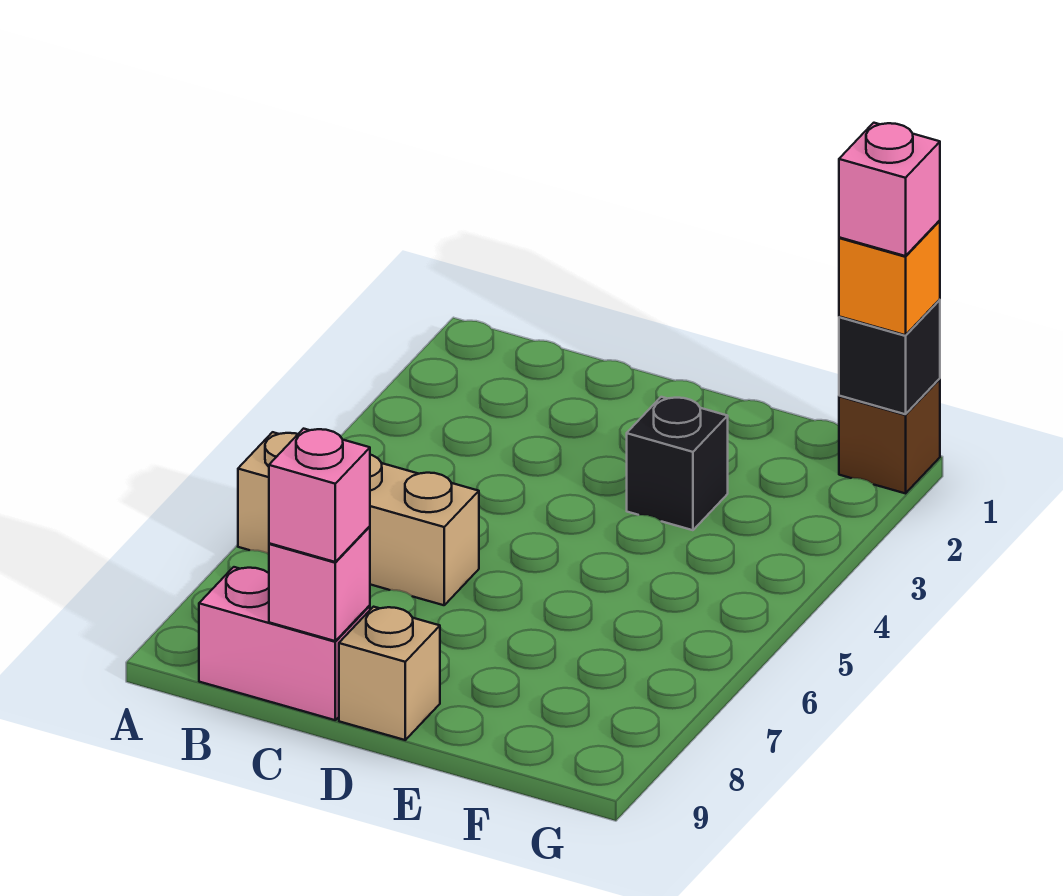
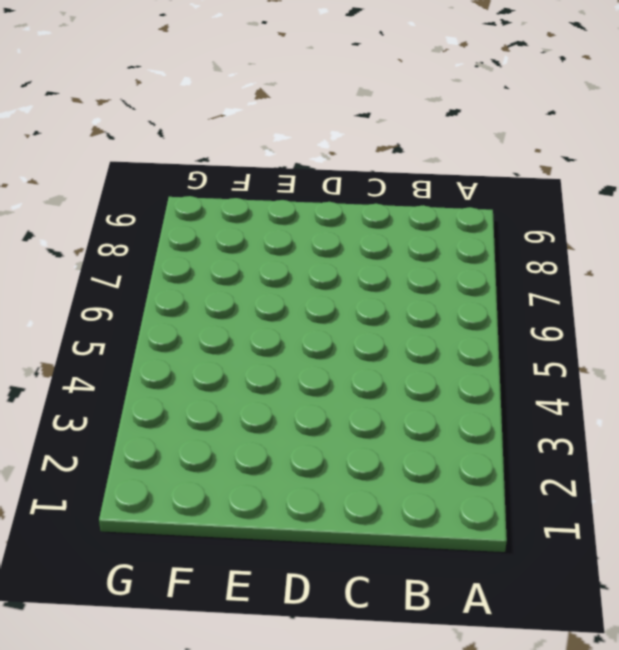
none -> tan brick A6:C6 level 1
none -> pink brick B9:C9 level 1

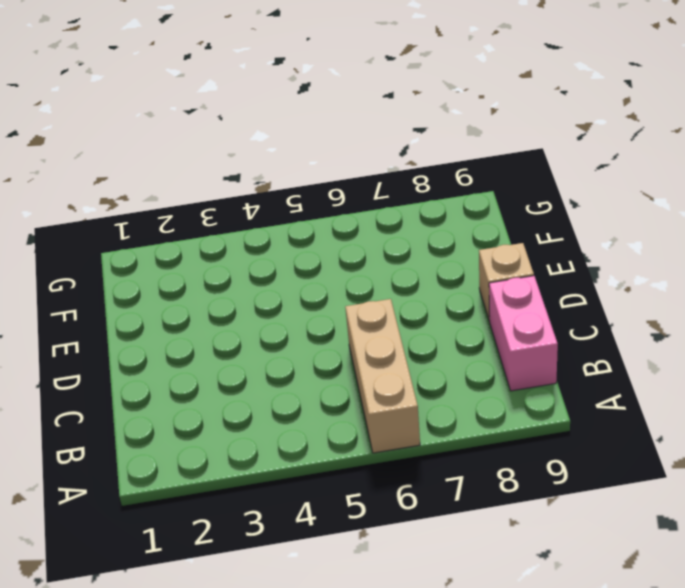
none -> black brick E3 level 1
none -> brown brick G1 level 1

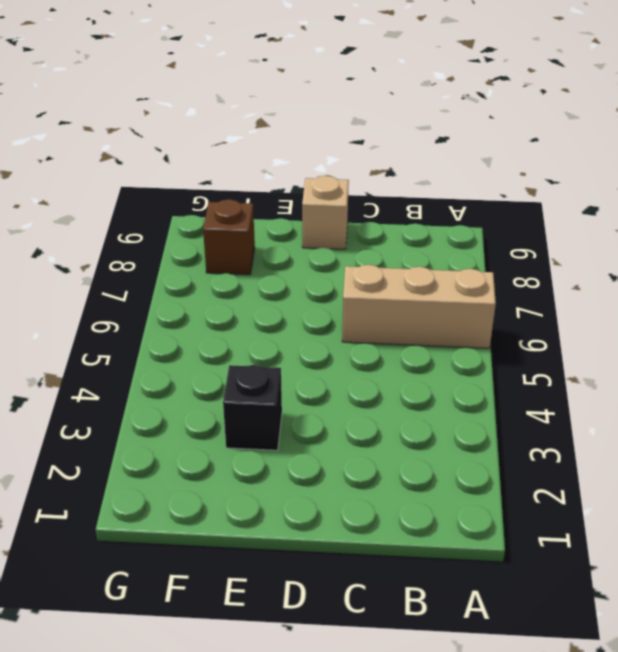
brown brick F8 level 1 -> brown brick G1 level 1
none -> pink brick B9:C9 level 1
none -> pink brick C9 level 2

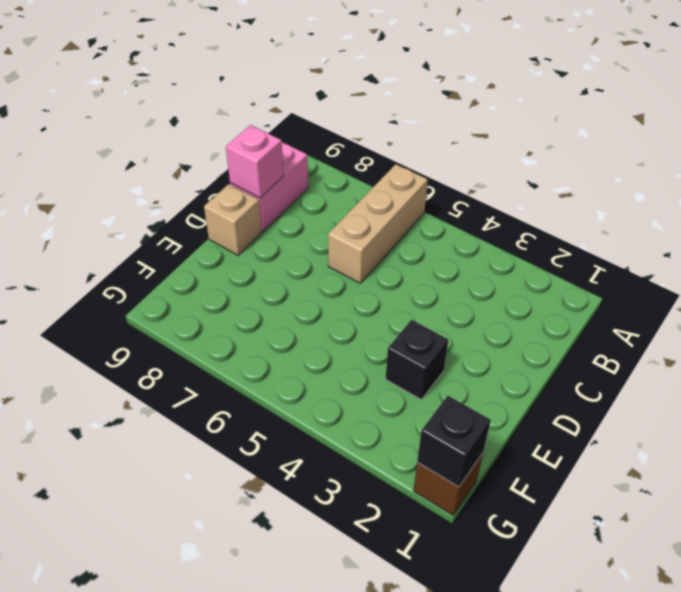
none -> pink brick C9 level 3
none -> orange brick G1 level 3

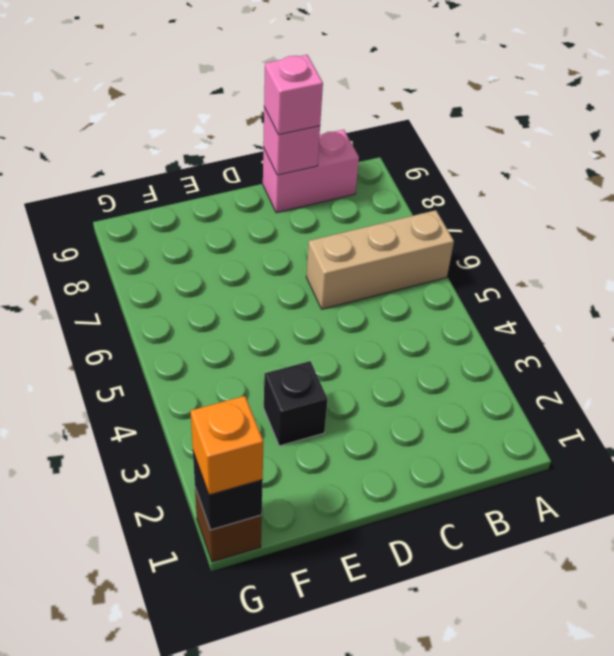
none -> tan brick D9 level 1
none -> pink brick G1 level 4

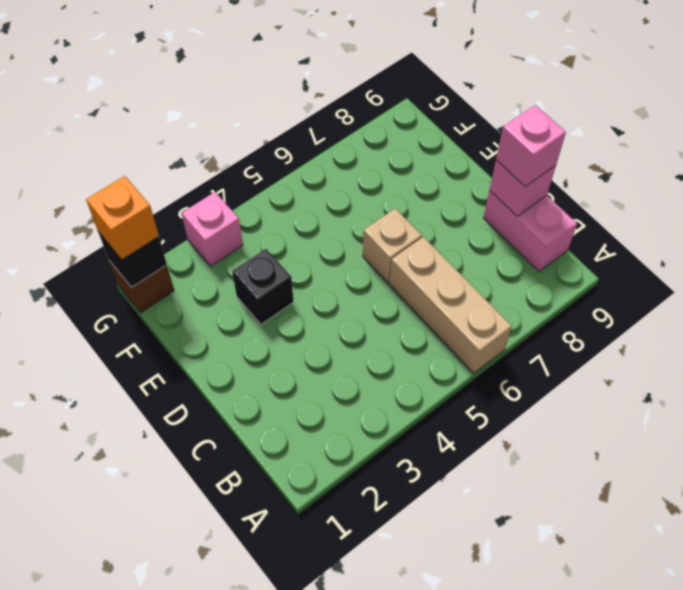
tan brick D6 level 1 -> tan brick D9 level 1
pink brick G3 level 1 -> pink brick G1 level 4

